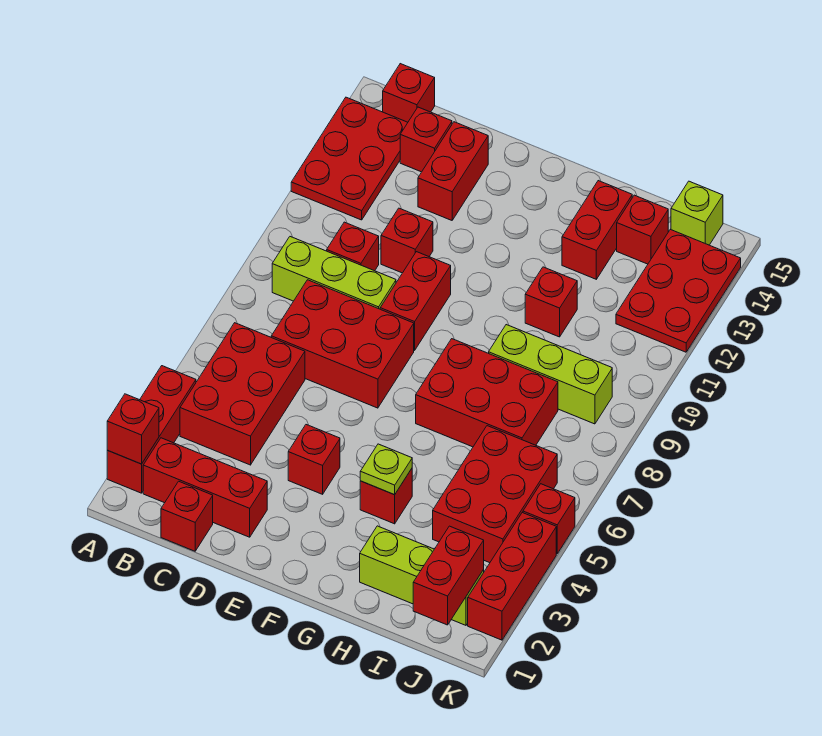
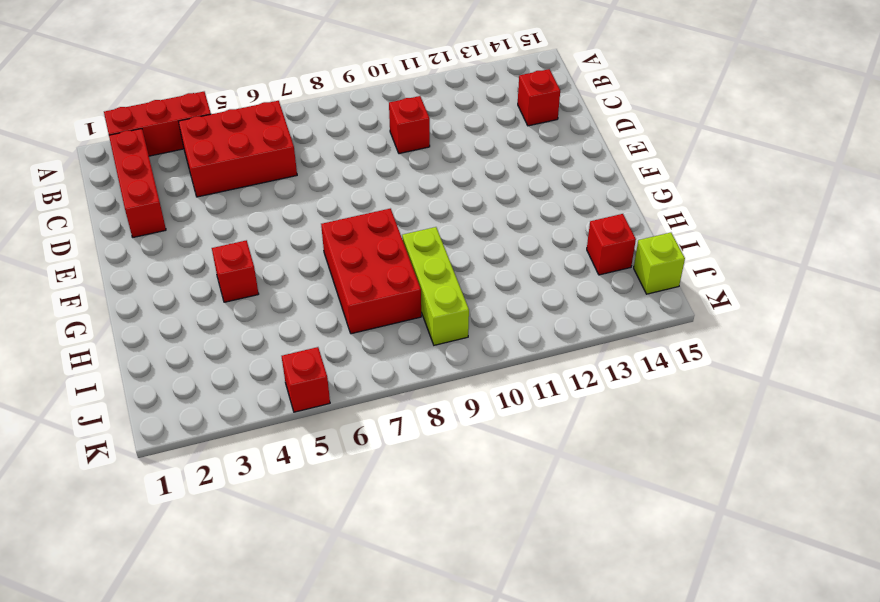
none -> red plate A12:B14 level 1
none -> lime brick B9:D9 level 1
none -> red brick B15 level 1

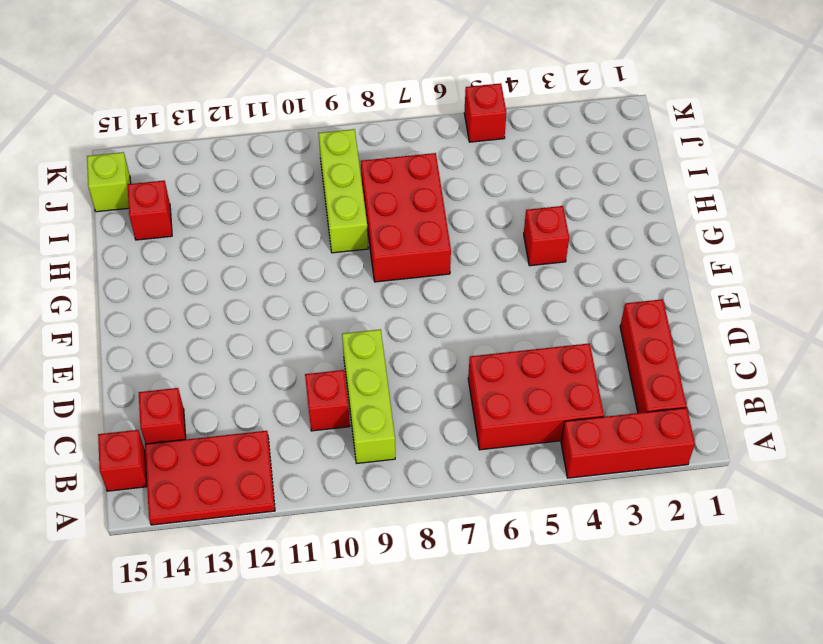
none -> red brick C1 level 1
none -> red brick C7:E8 level 1
none -> red brick D11 level 1

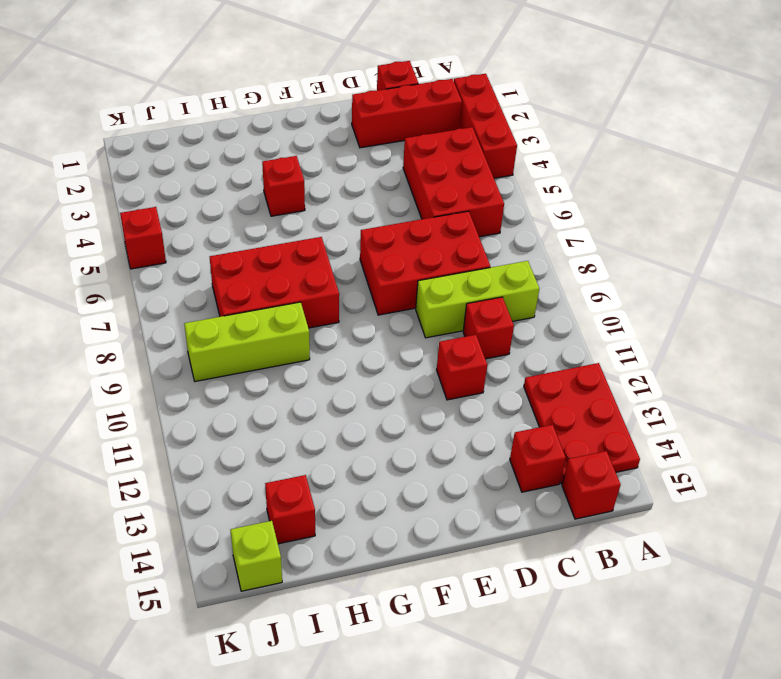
none -> red brick D13:D14 level 1
none -> red brick E4 level 1
none -> red brick E9:E10 level 1

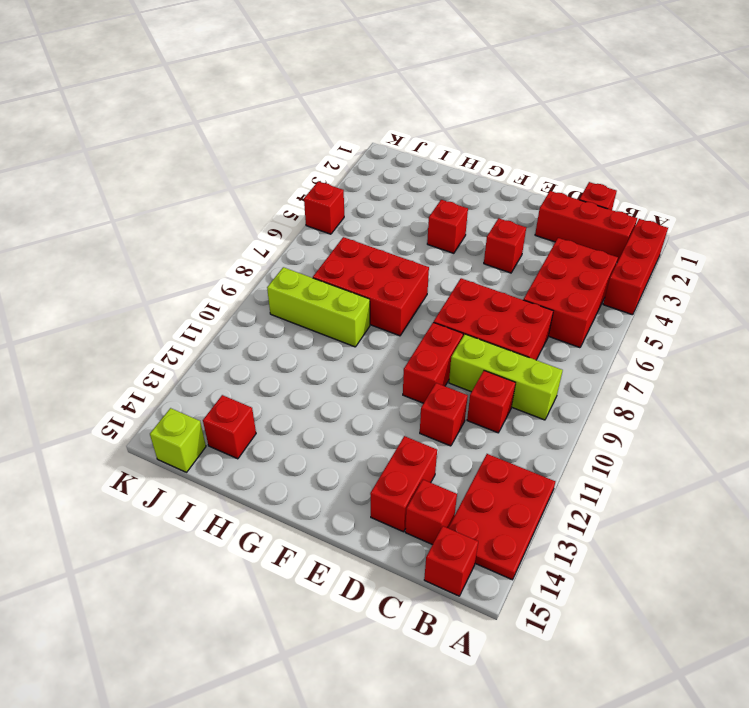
none -> lime brick H2:J2 level 1
none -> red brick H11 level 1
none -> red brick H13:H14 level 1

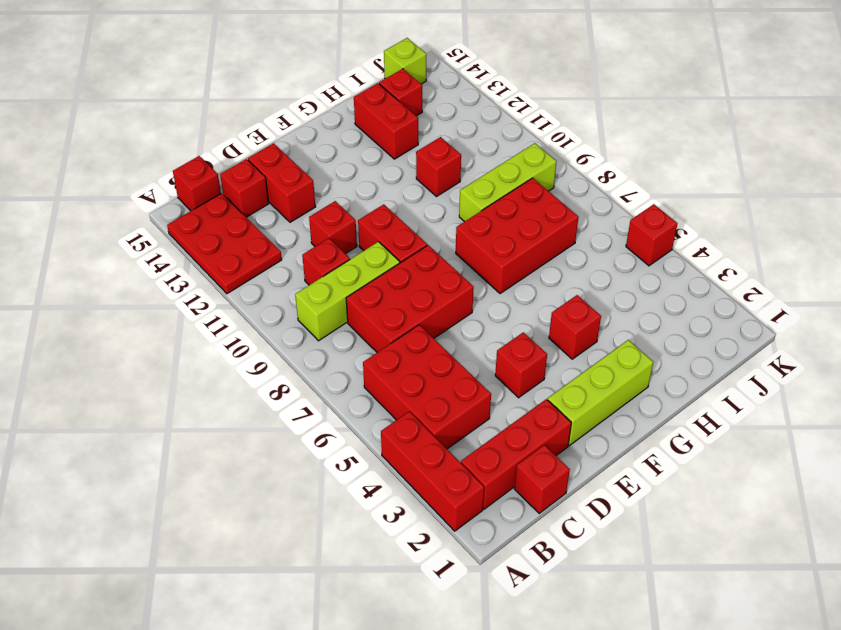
lime brick E2:G2 level 1 -> lime brick H2:J2 level 1
none -> red brick I4:J6 level 1
none -> red plate J12:K14 level 1
none -> red brick K2:K4 level 1

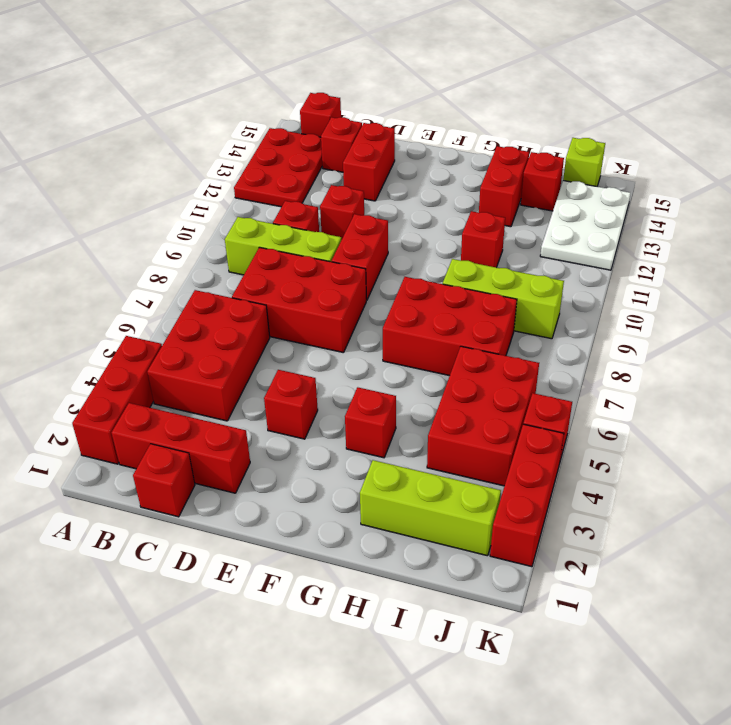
white plate J12:K14 level 1 -> red plate J12:K14 level 1
none -> red brick A2 level 2
none -> lime plate G4 level 2
none -> red brick J1:J2 level 2

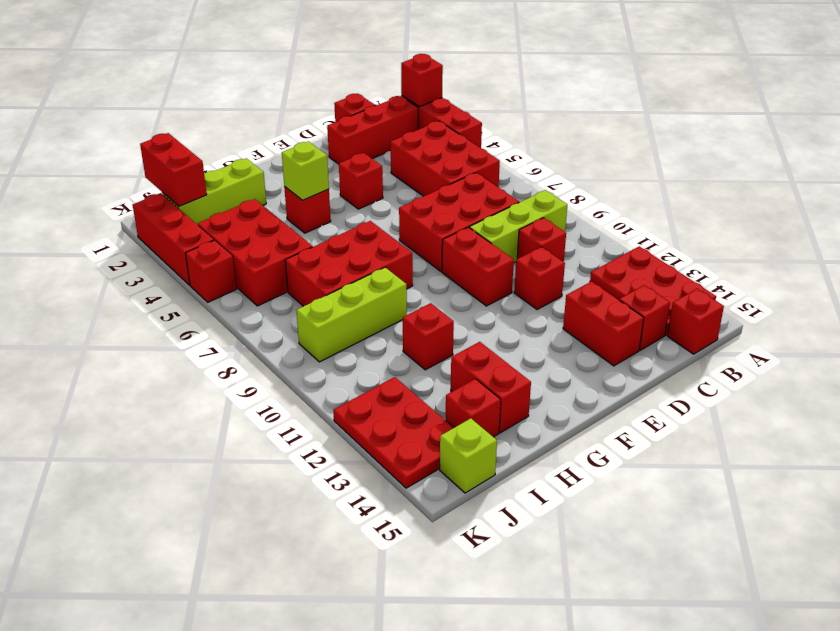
lime brick G4 level 2 -> lime plate G4 level 2

